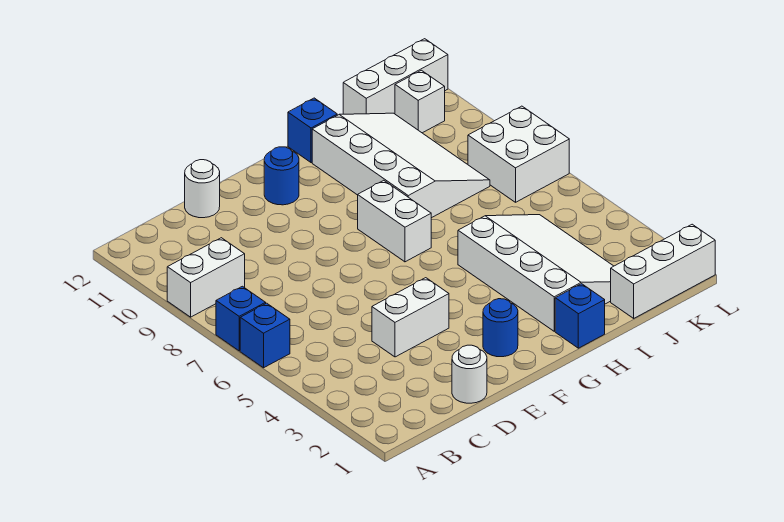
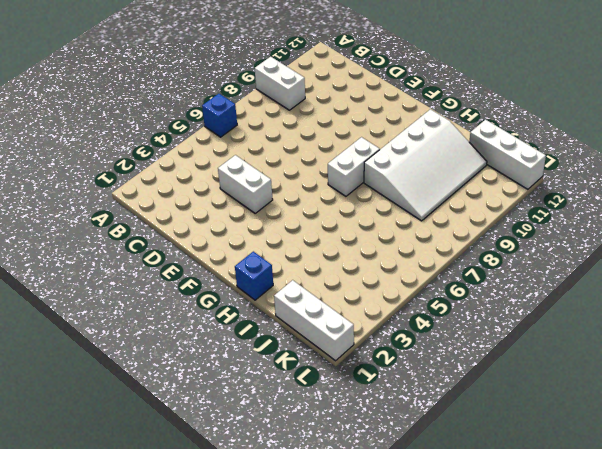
none -> blue brick A7 level 1
none -> white round brick D1 level 1
none -> white round brick D12 level 1

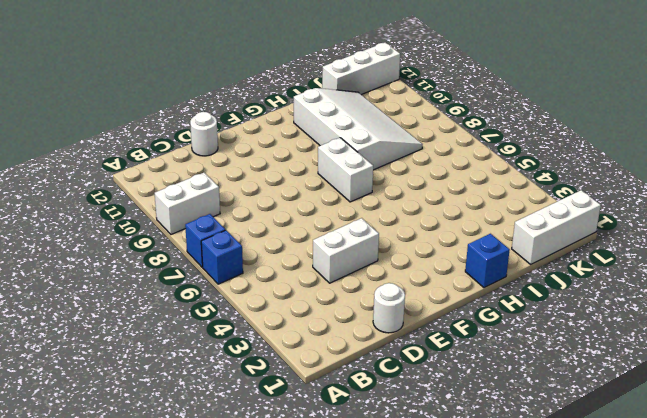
none -> blue round brick F2 level 1
none -> blue round brick F11 level 1
none -> white slope H2:J5 level 1 top H

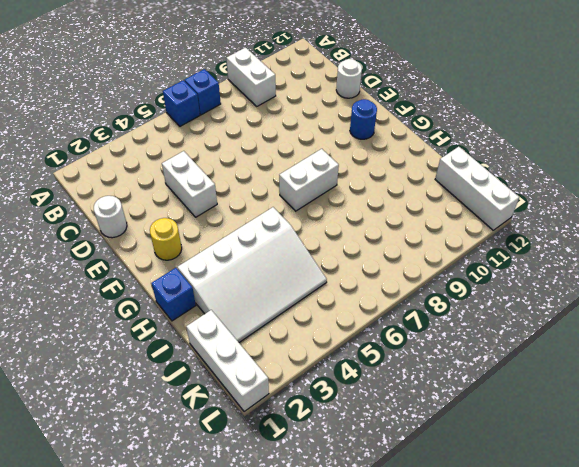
yellow round brick F2 level 1 -> blue round brick F2 level 1
none -> white slope H8:J11 level 1 top H
none -> blue brick H12 level 1
none -> white brick K7:L8 level 1

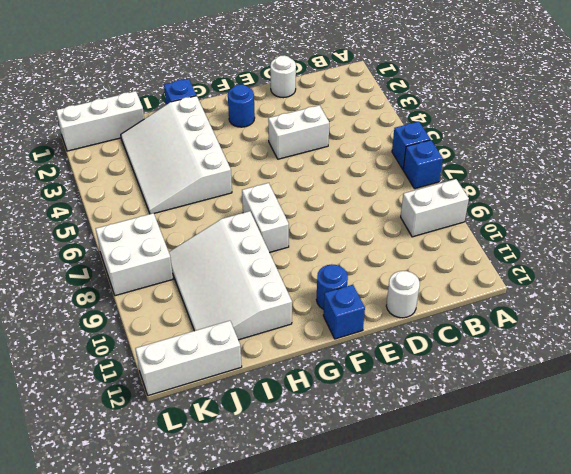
blue brick F12 level 1 -> blue brick H12 level 1
none -> white brick K11 level 1

